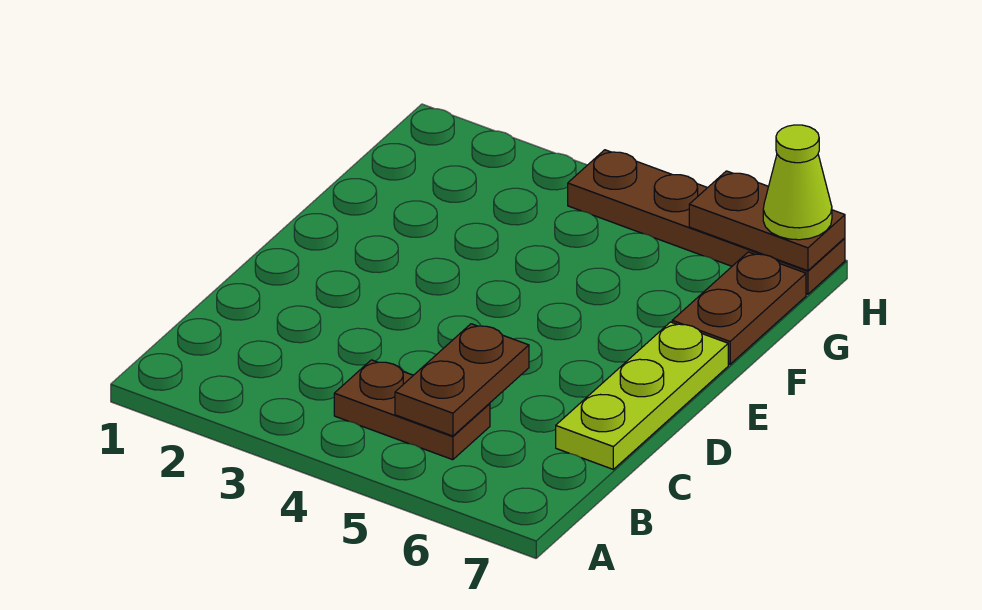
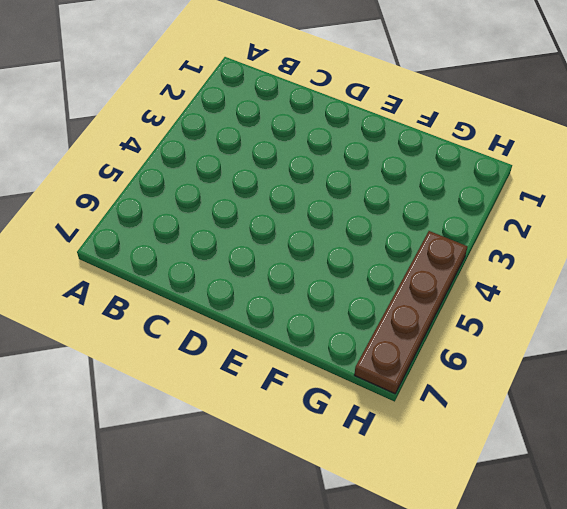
none -> brown plate B4:B5 level 1
none -> lime plate C7:E7 level 1

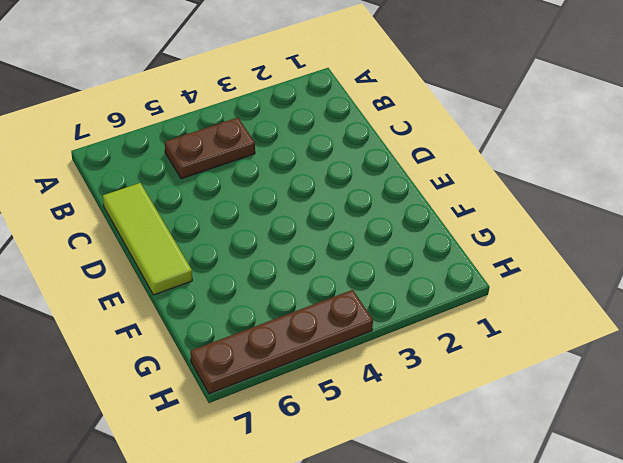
lime tile C7:E7 level 1 -> lime plate C7:E7 level 1
none -> brown plate F7:G7 level 1
none -> brown plate B5:C5 level 2

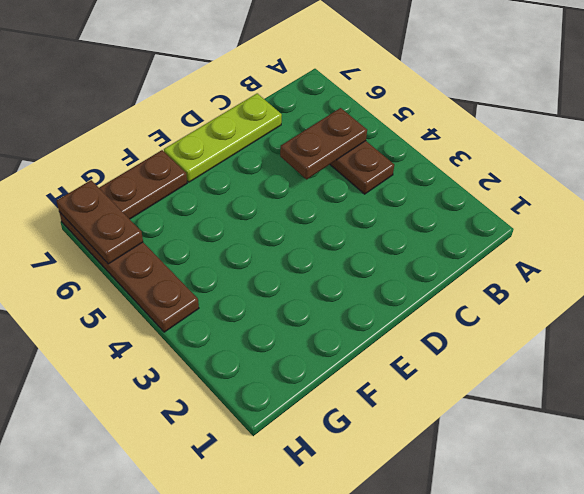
none -> lime cone H7 level 3

